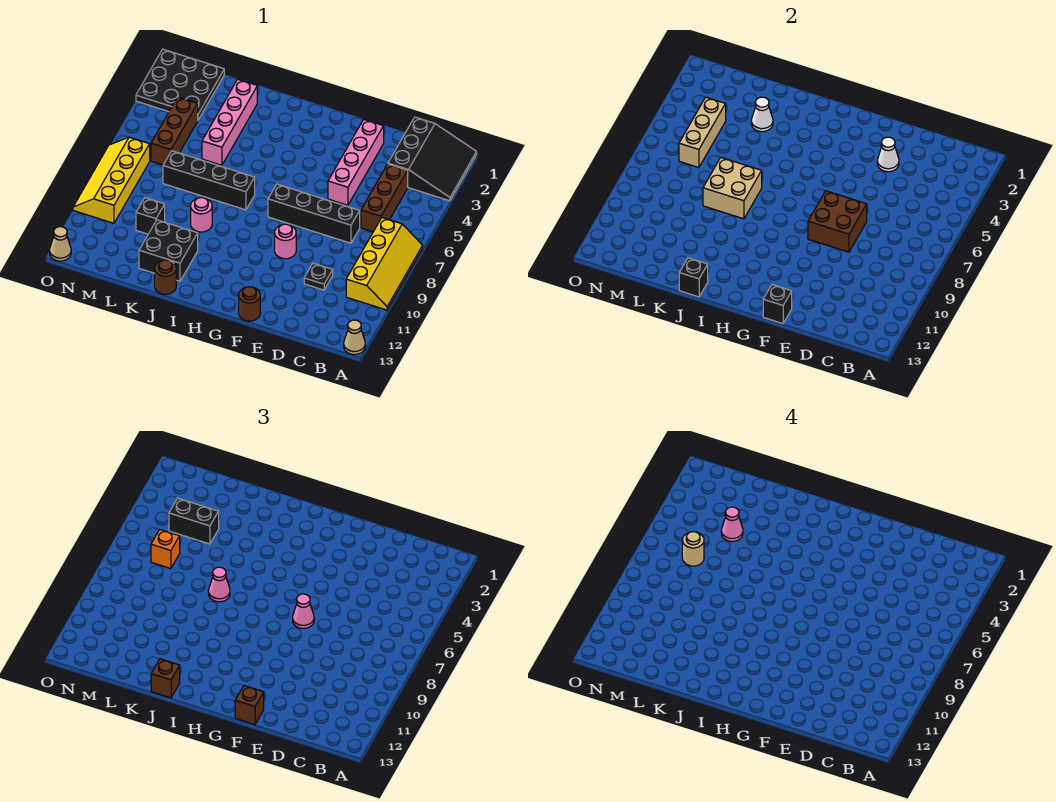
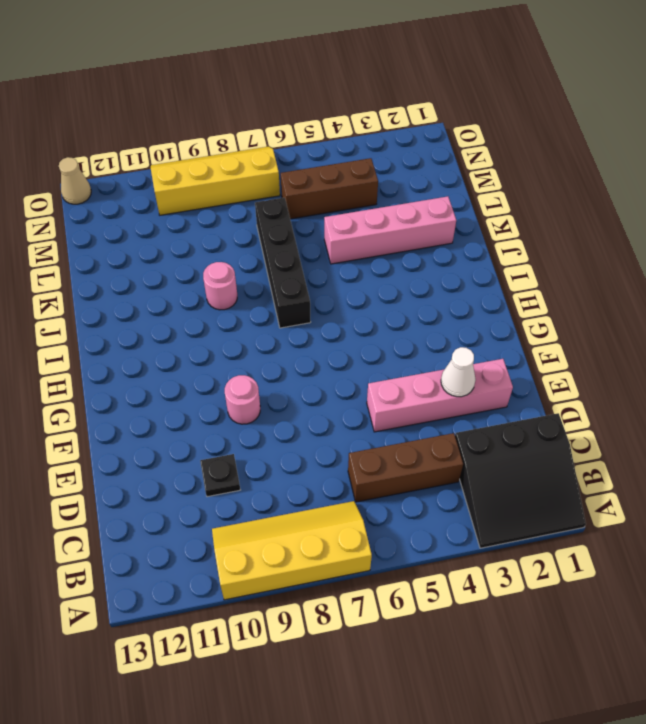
yellow slope A7:B10 level 1 top A -> yellow slope A7:B10 level 1 top B
none -> tan cone A13 level 1
none -> black brick D7:G7 level 1
none -> brown round brick F13 level 1
none -> black brick J11:K12 level 1

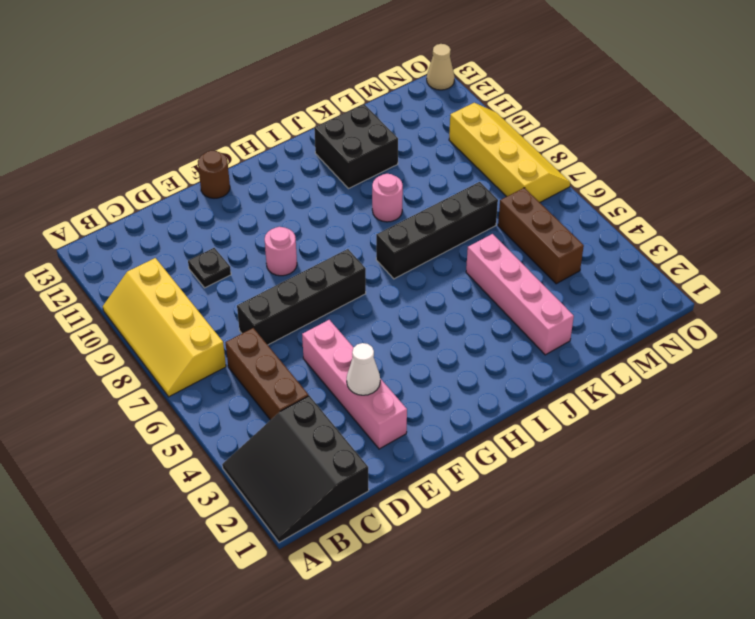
none -> tan cone A13 level 1
none -> brown round brick J13 level 1
none -> black brick L10 level 1
none -> black plate M1:O3 level 1

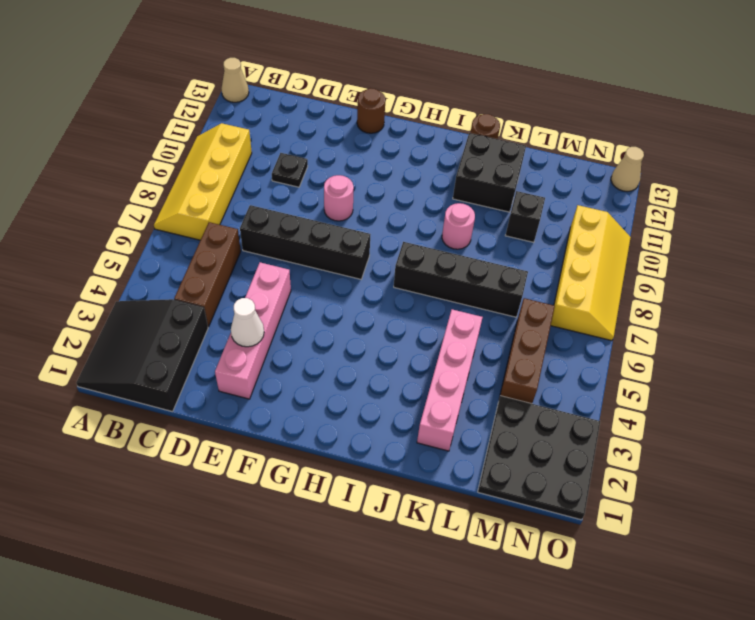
none -> brown brick E7:F8 level 2
none -> black brick F13 level 2
none -> tan brick J7:K8 level 2
none -> black brick J13 level 2

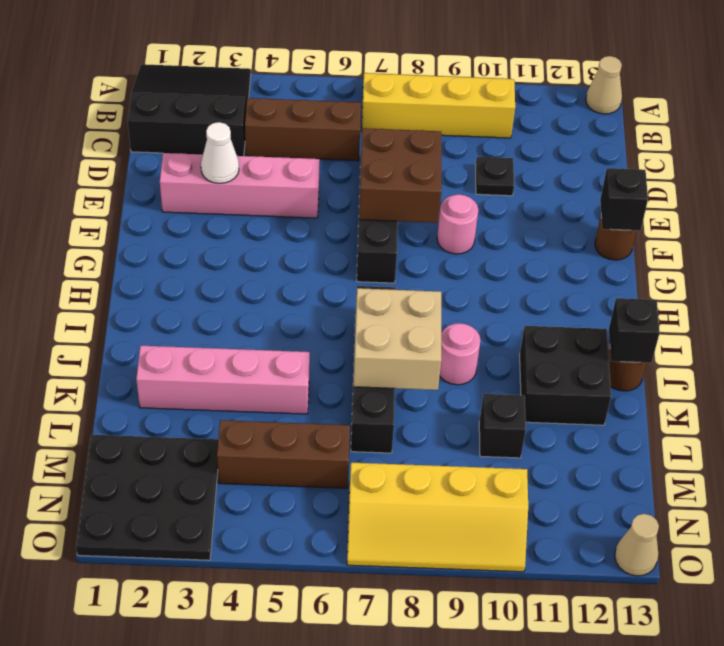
none -> white cone K3 level 2
none -> tan brick M4:M6 level 2
none -> pink cone F7 level 3
none -> brown brick F13 level 3

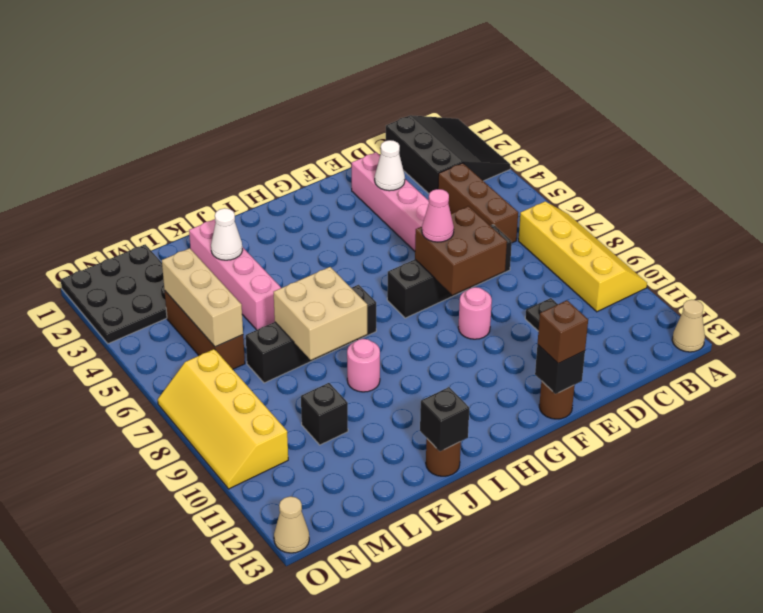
none -> black brick J11:K12 level 1
none -> pink cone J7 level 3
none -> brown brick J13 level 3
none -> black brick L4:M4 level 3

